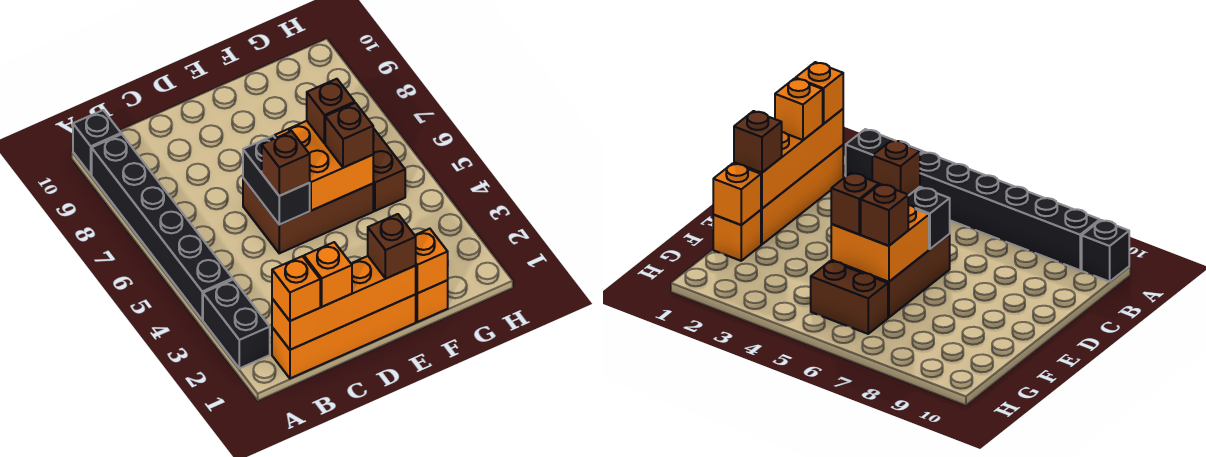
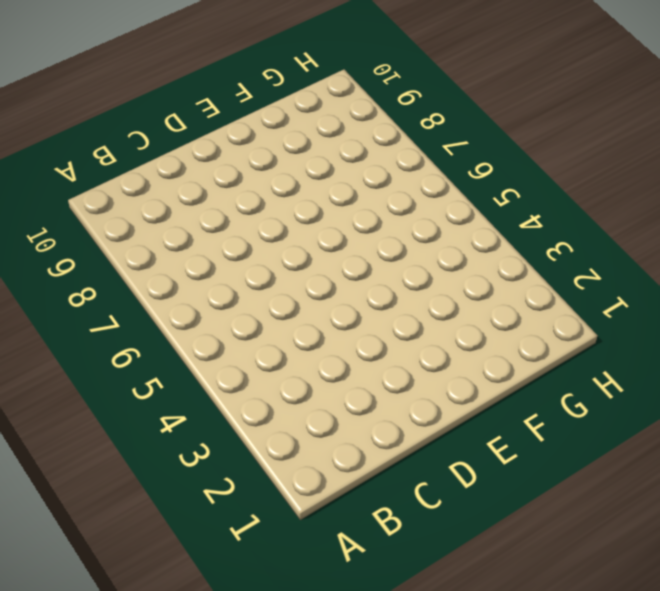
none -> black brick A2:A3 level 1
none -> black brick A4:A9 level 1
none -> black brick A10 level 1

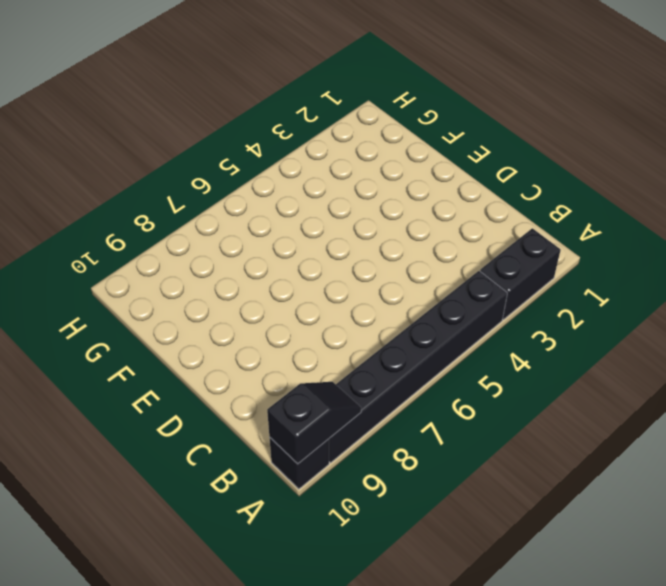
black slope A9:A10 level 2 top 10 -> none
none -> orange brick B1:E1 level 1
none -> brown brick D5:F6 level 1
none -> orange brick F1 level 1

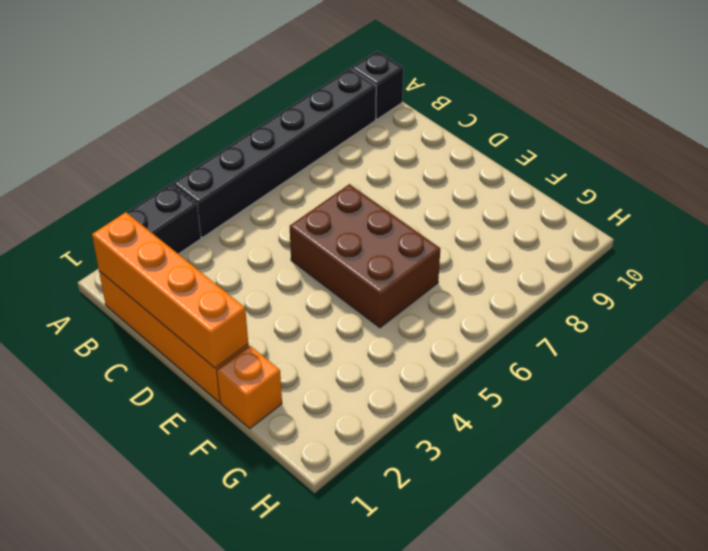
none -> brown brick G5:G6 level 1
none -> black brick D5:D6 level 2
none -> orange brick E5:F6 level 2

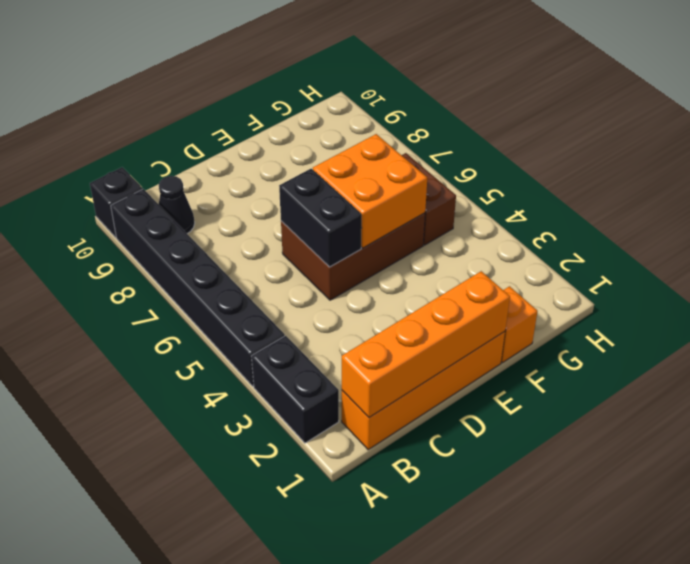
black cone B9 level 1 -> none
none -> orange brick F1 level 2
none -> orange brick B1 level 3
none -> orange brick C1 level 3

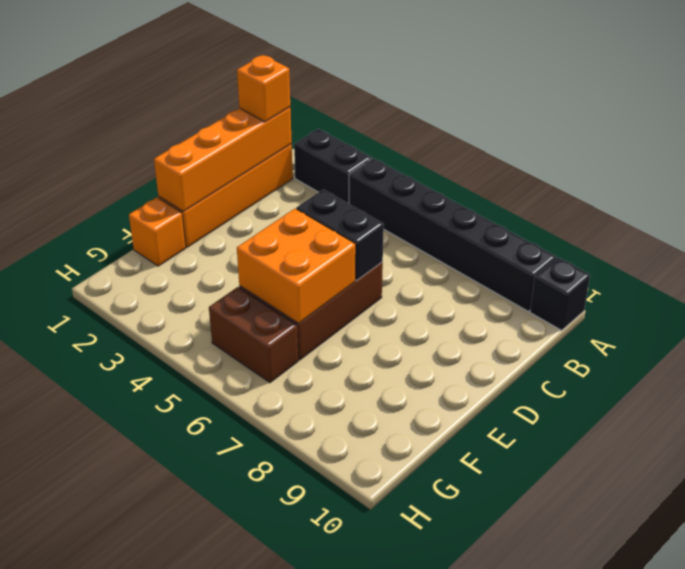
none -> orange brick F1 level 2
none -> orange brick C1 level 3
none -> brown brick D5 level 3

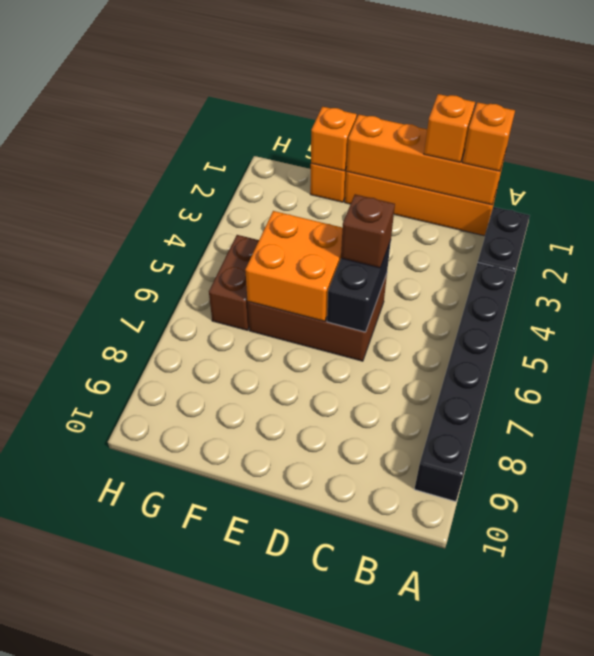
none -> black brick A10 level 1
none -> brown brick E1 level 3
none -> brown brick F5 level 3

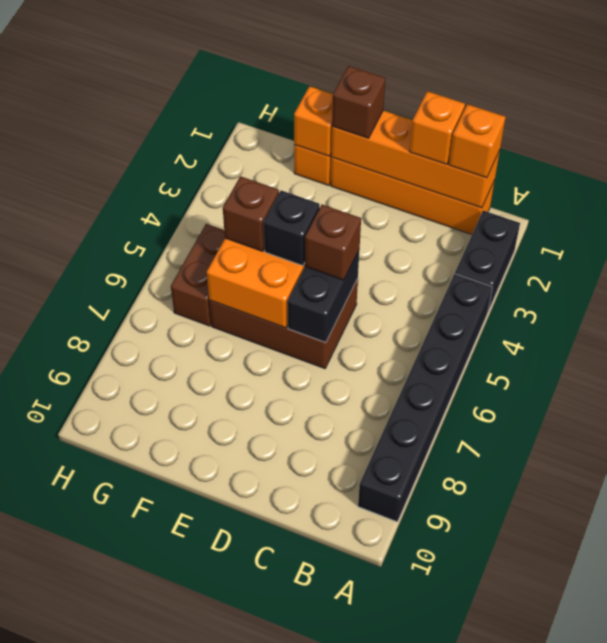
black brick E5 level 3 -> black brick A10 level 1
none -> brown brick F6 level 3

